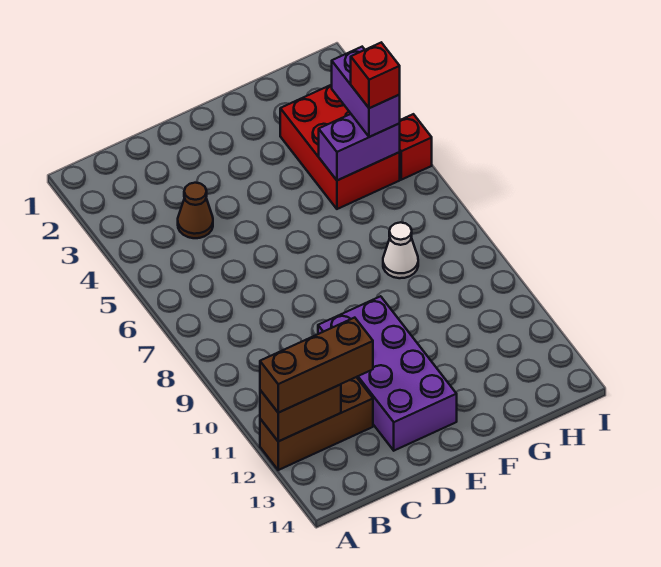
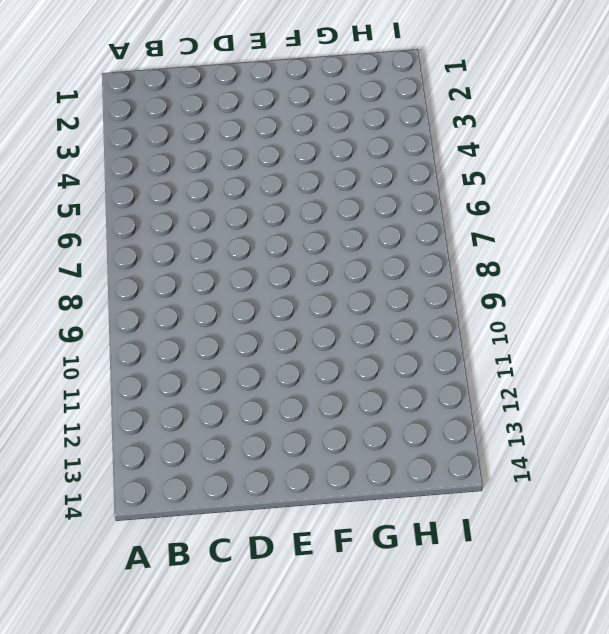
none -> brown brick A12:C12 level 1
none -> brown cone C4 level 1

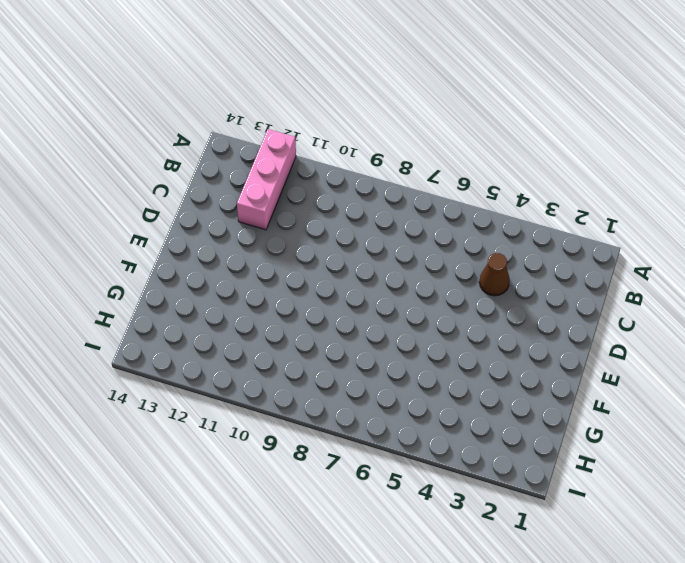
pink brick A12:C12 level 1 -> brown brick A12:C12 level 1
none -> purple brick D10:E13 level 1
none -> red brick G3:H5 level 1

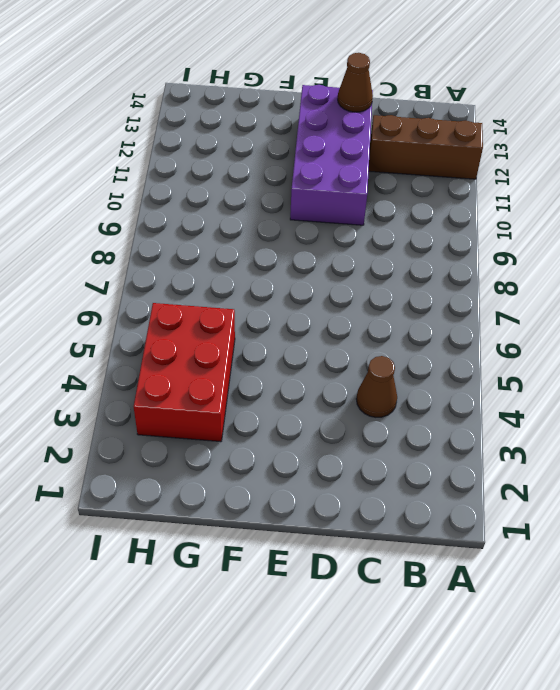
brown cone D13 level 2 -> none
none -> white cone G8 level 1
none -> red brick I5 level 1

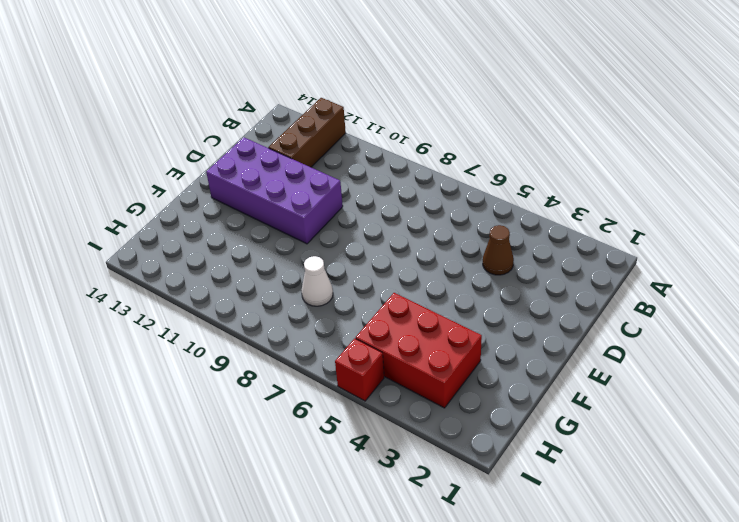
none -> brown brick A12:B12 level 2
none -> purple brick G5:H5 level 2

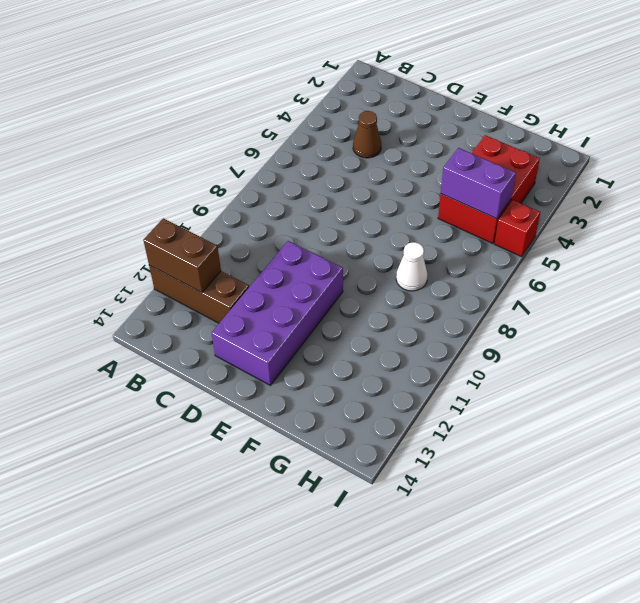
none -> brown brick A12:C12 level 3
none -> purple brick H4:H5 level 3

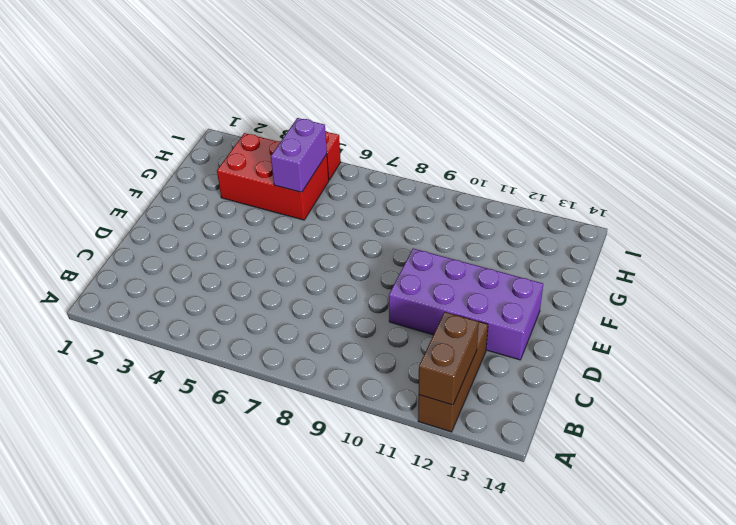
none -> brown cone C4 level 1
none -> white cone G8 level 1

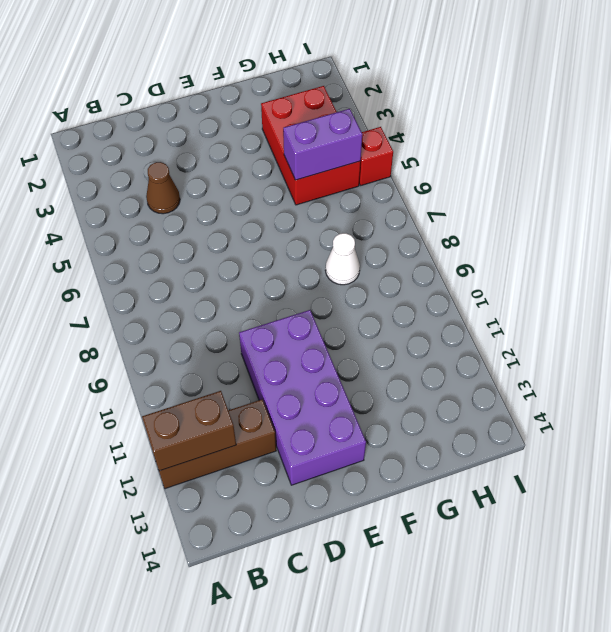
none -> brown brick A12:C12 level 3
none -> purple brick H4:H5 level 3

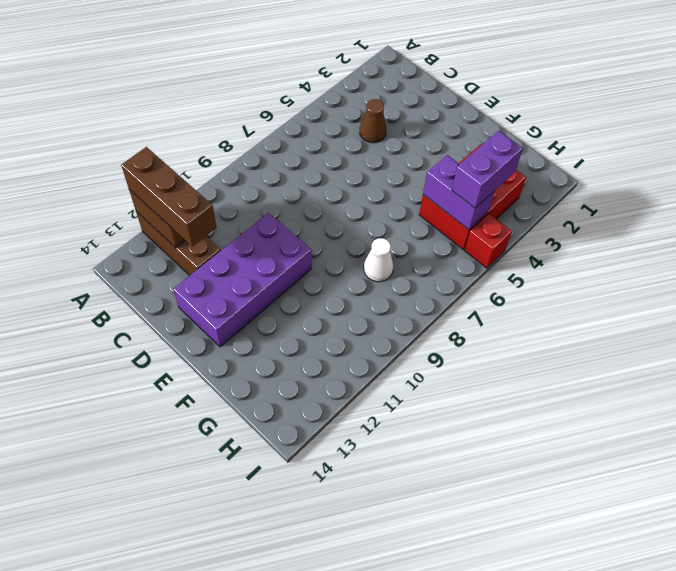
none -> red brick H5 level 4

